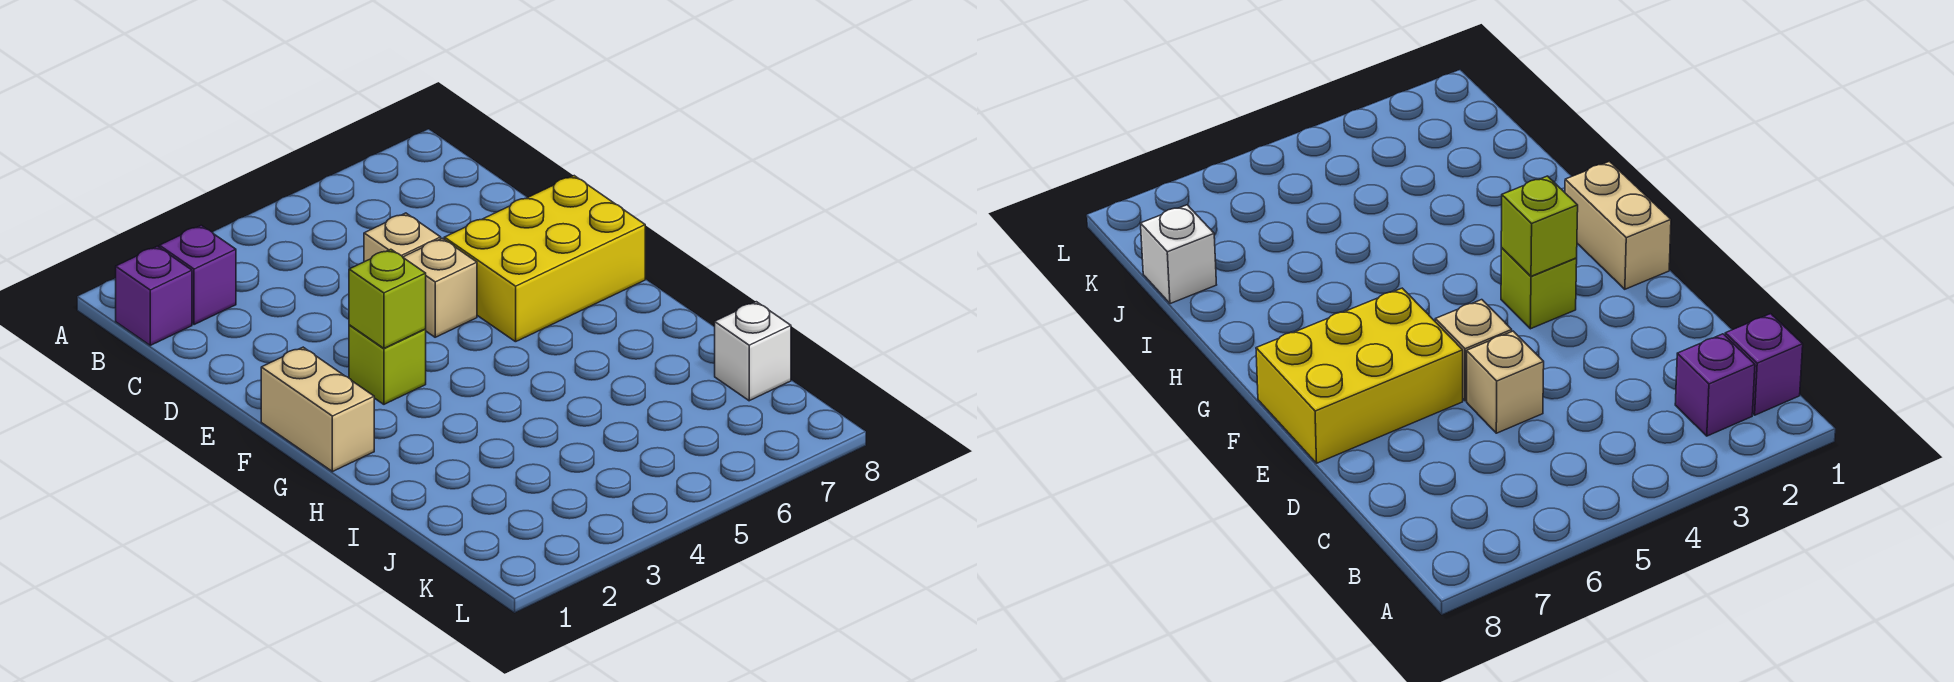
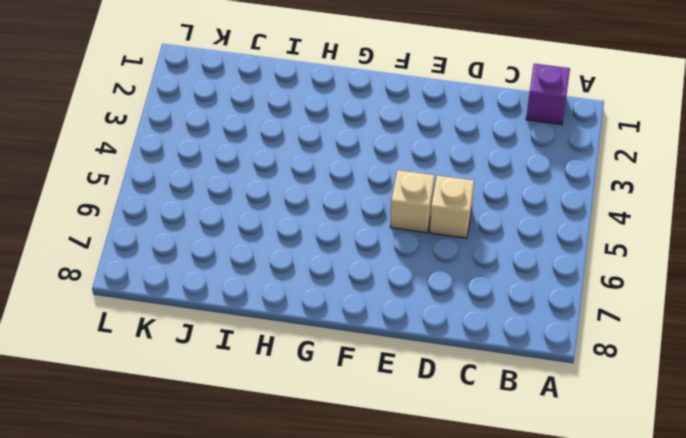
none -> purple brick B2 level 1
none -> yellow brick E6:F8 level 1

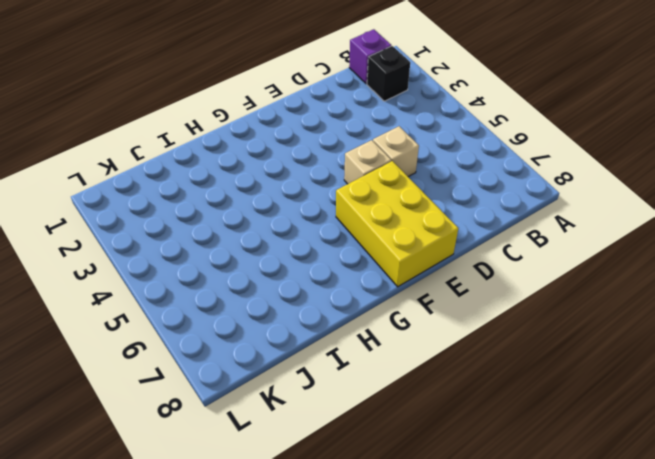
black brick B2 level 1 -> purple brick B2 level 1
none -> tan brick F1:G1 level 1
none -> lime brick F3 level 1

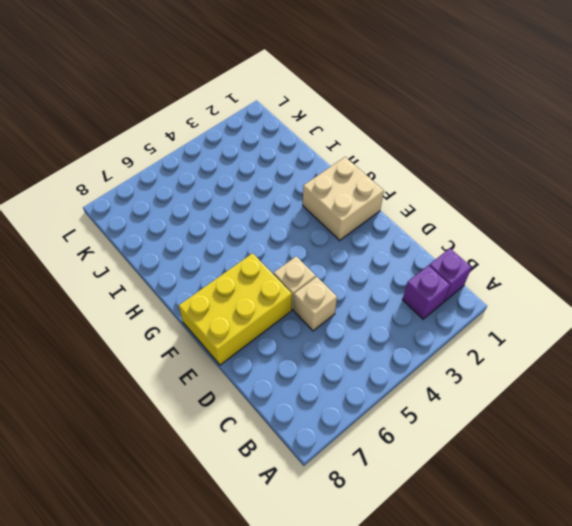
tan brick F1:G2 level 1 -> tan brick F1:G1 level 1
none -> lime brick F3 level 1
none -> white brick J8 level 1

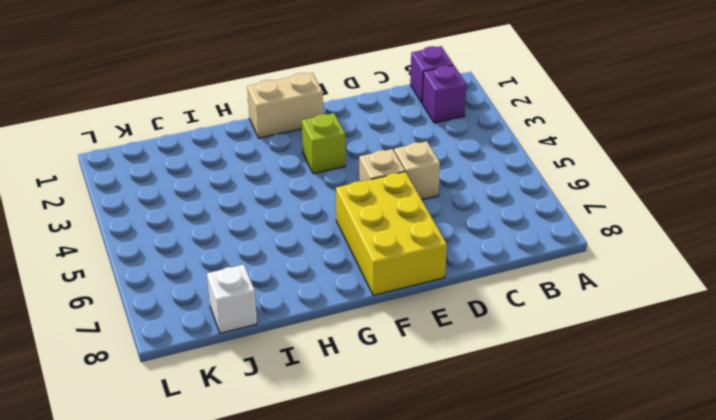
none -> lime brick F3 level 2

